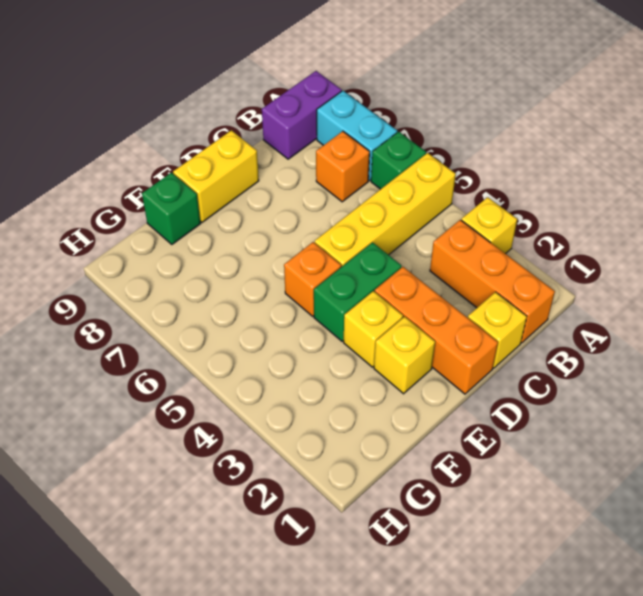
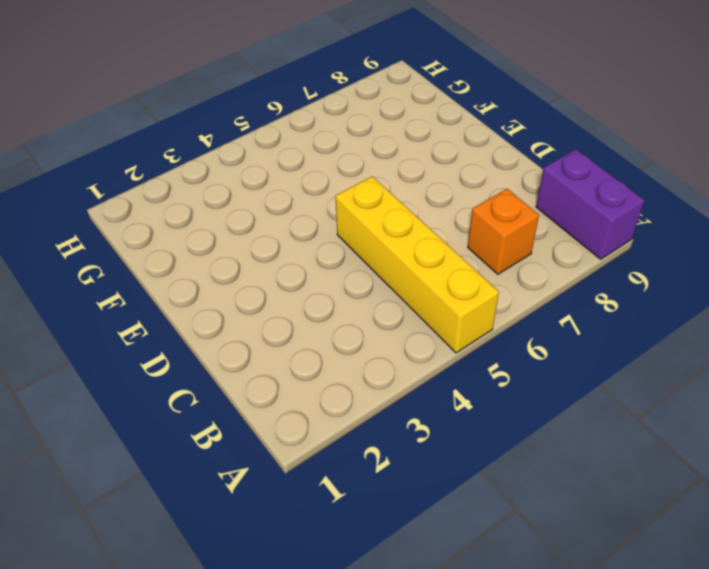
none -> yellow brick A3 level 1
none -> green brick A6 level 1
none -> cyan brick A7:A8 level 1

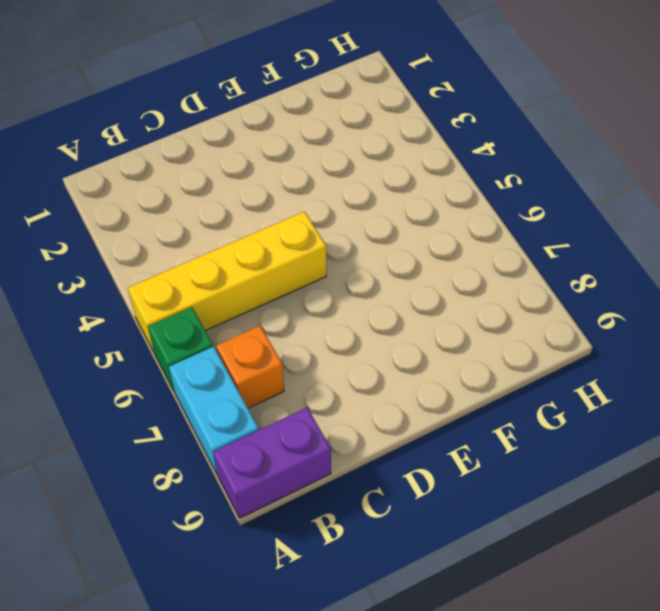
none -> yellow brick A3 level 1
none -> orange brick B1:B3 level 1
none -> yellow brick C1 level 1

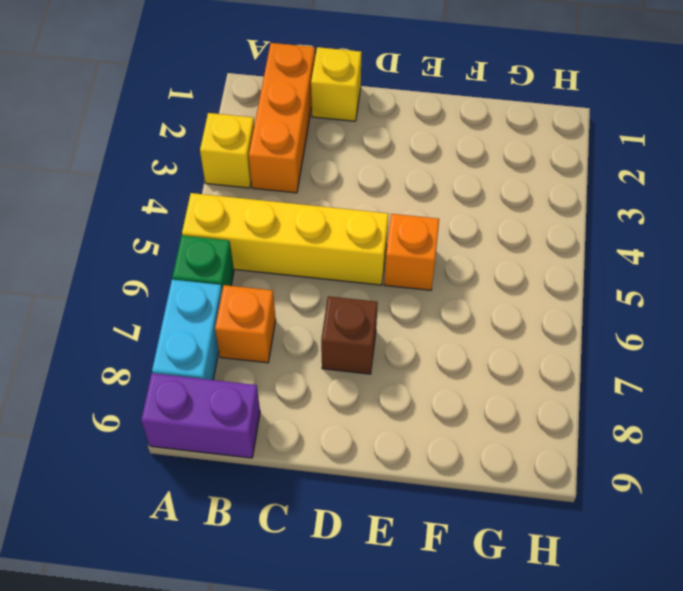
brown brick D7 level 1 -> none
none -> orange brick D1:D3 level 1
none -> green brick D4:E4 level 1
none -> yellow brick D9:E9 level 1

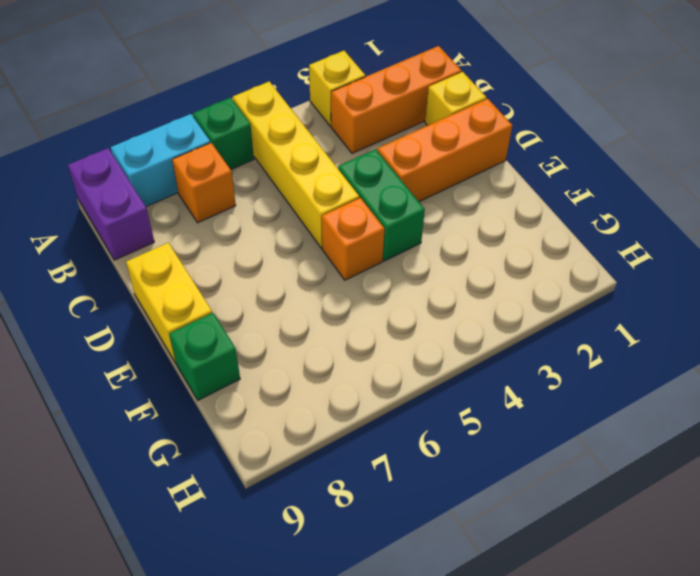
none -> yellow brick E2 level 1
none -> yellow brick E3 level 1

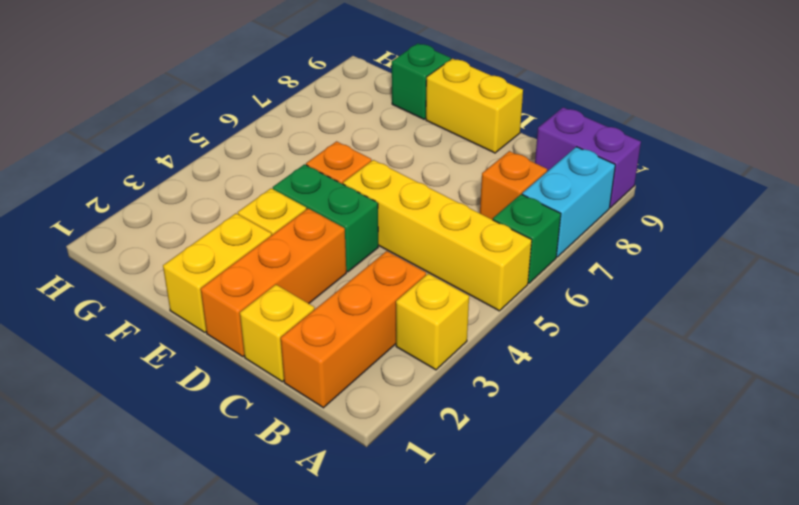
yellow brick E1:E2 level 1 -> yellow brick E2 level 1

